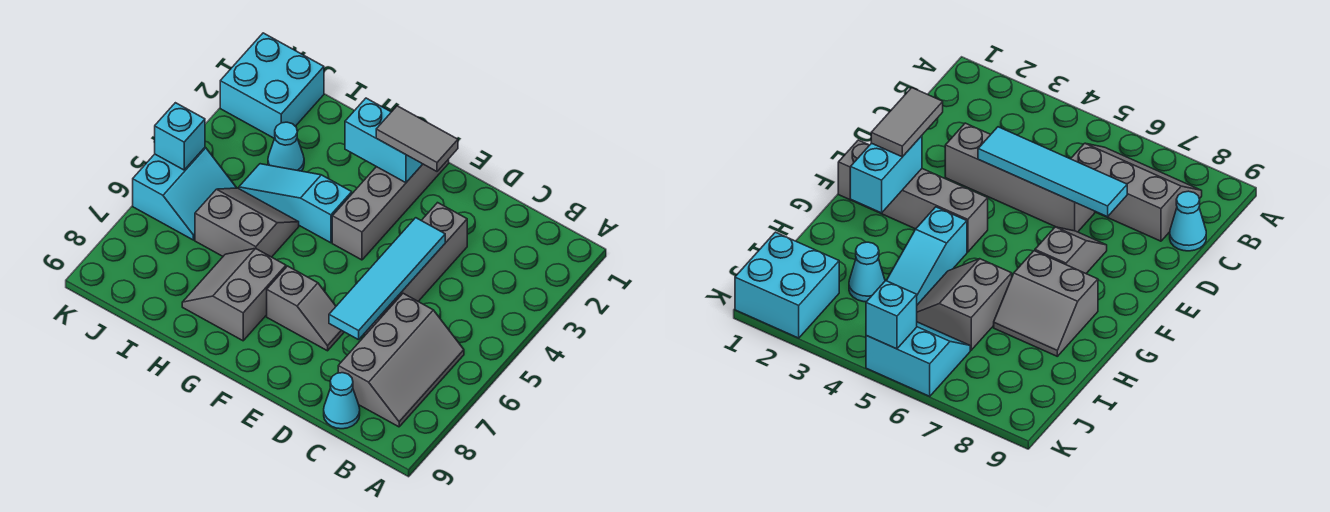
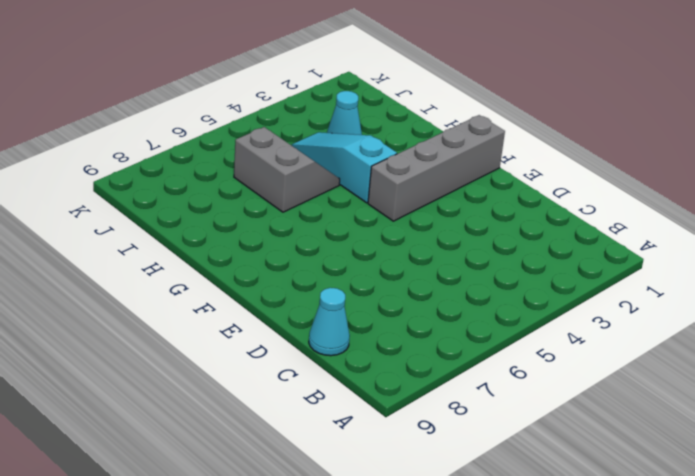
none -> grey slope B6:C8 level 1 top C
none -> grey brick D3:D6 level 1
none -> grey slope E7:F7 level 1 top F

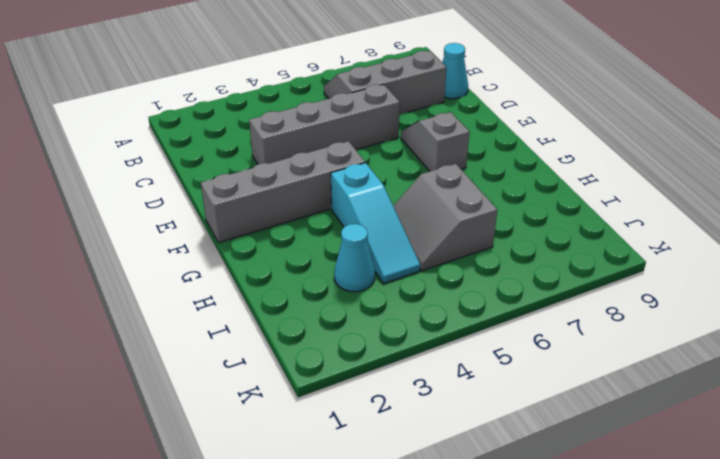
none -> grey slope G7:H8 level 1 top G
none -> cyan brick J1:K2 level 1
none -> cyan slope J5:K6 level 1 top K

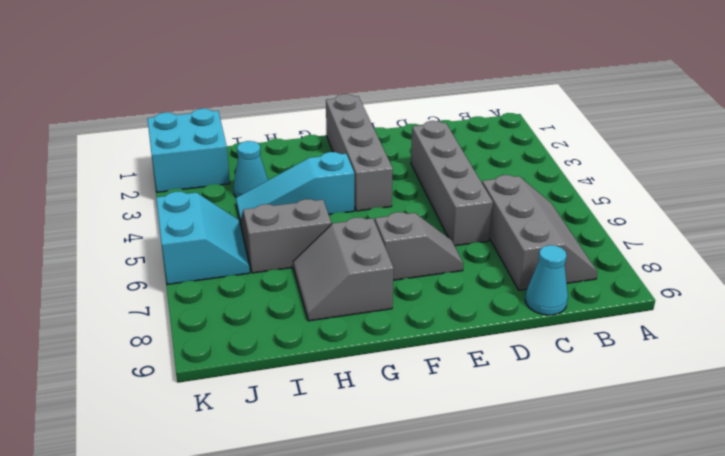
none -> cyan tile D4:D7 level 2
none -> cyan brick F2:G2 level 2
none -> cyan brick K5 level 2

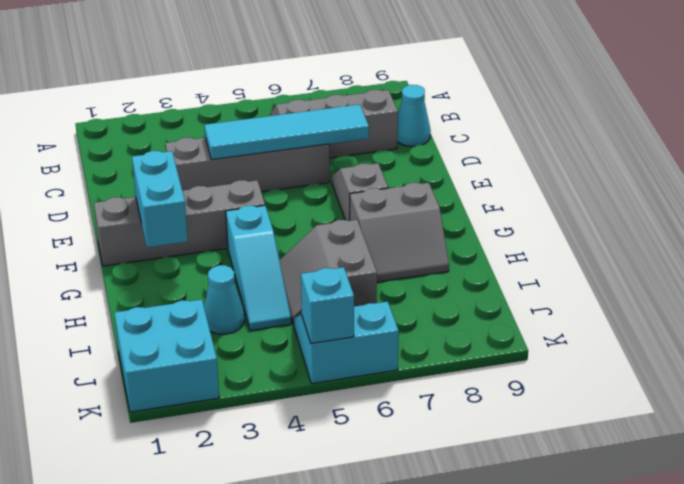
none -> grey tile E2:F2 level 3

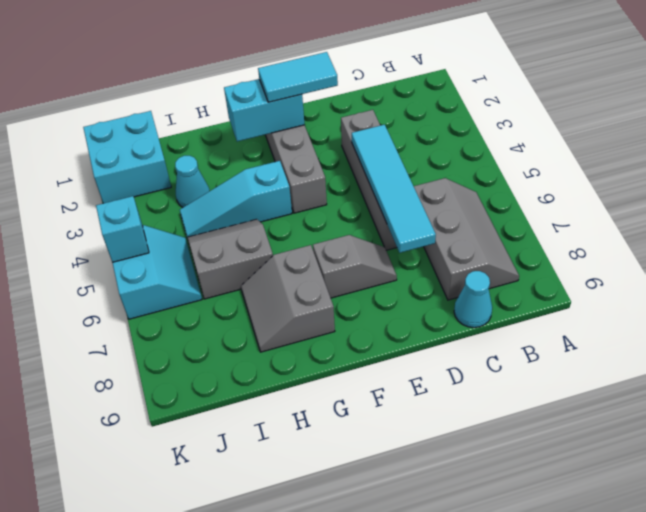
cyan tile E2:F2 level 3 -> grey tile E2:F2 level 3

